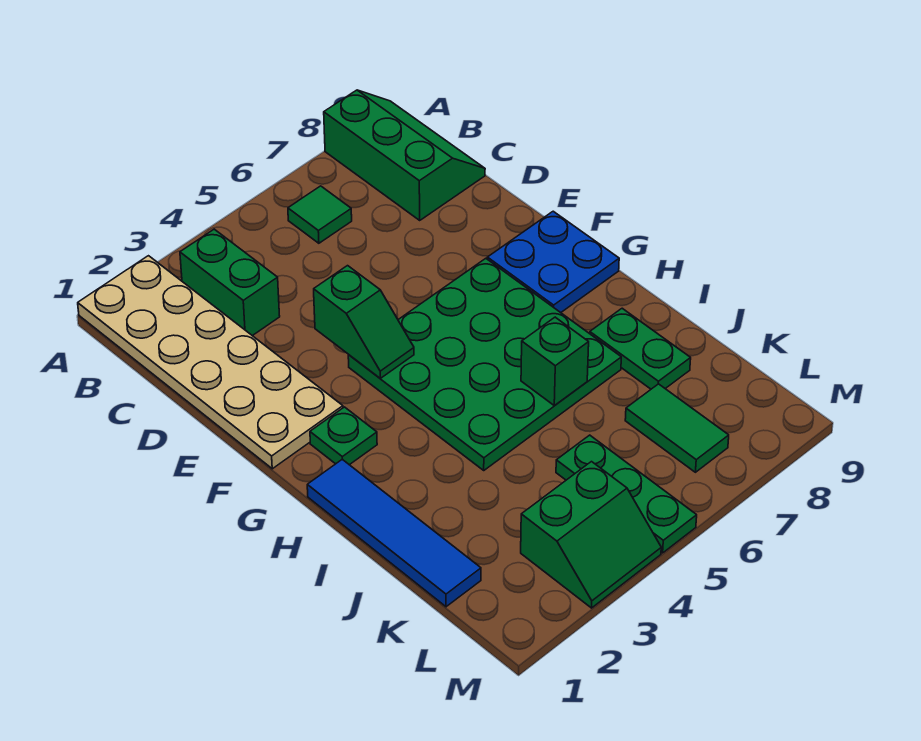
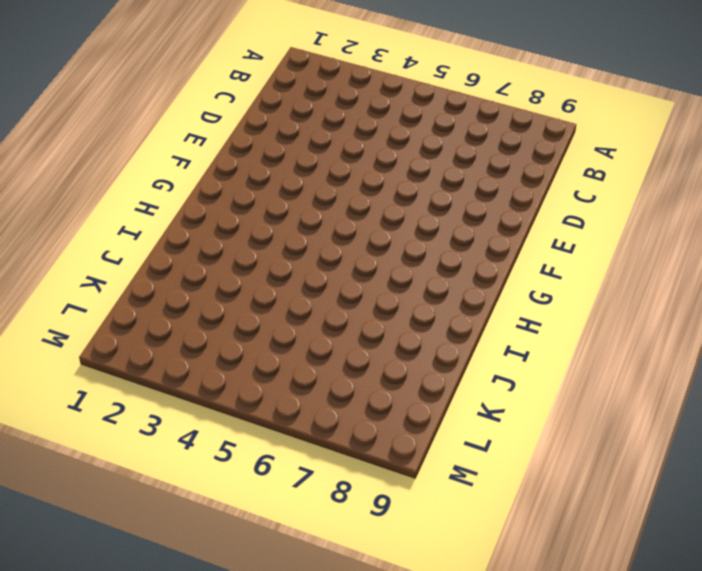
none -> tan plate A1:F2 level 1
none -> green slope A8:C9 level 1 top 8
none -> green brick B3:C3 level 1

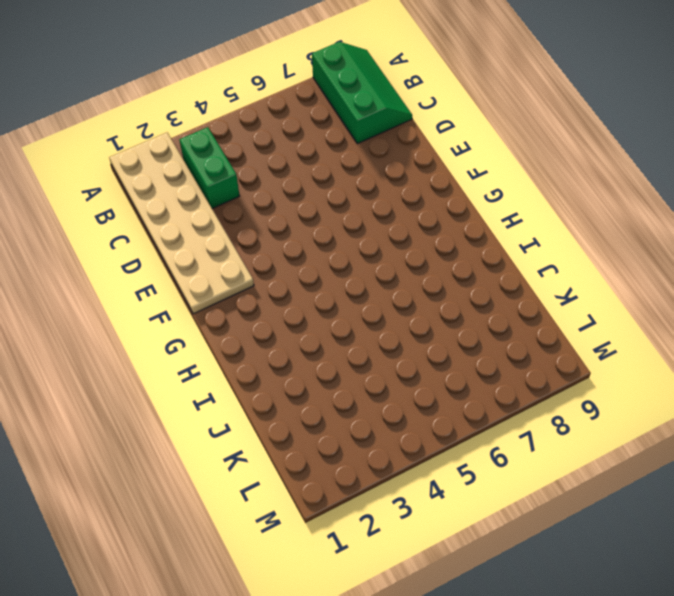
none -> green tile B6 level 1
none -> green plate F4:I7 level 1
none -> blue plate F8:G9 level 1

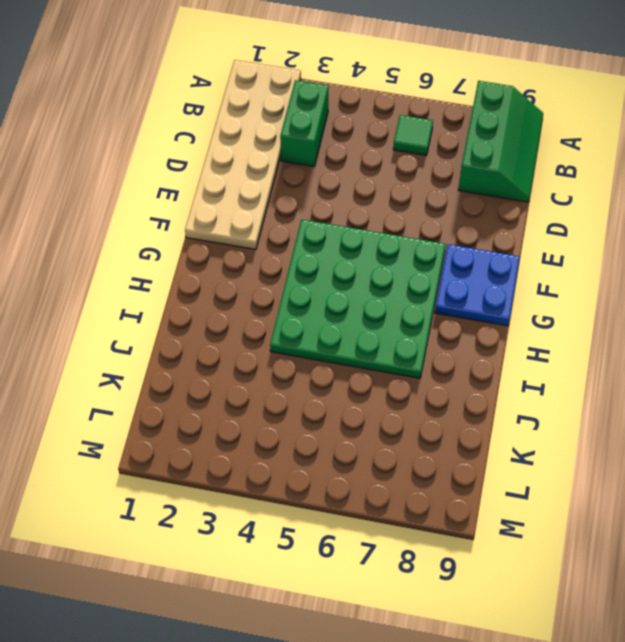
none -> green plate G2 level 1
none -> blue tile H1:K1 level 1
none -> green plate I8:J8 level 1

